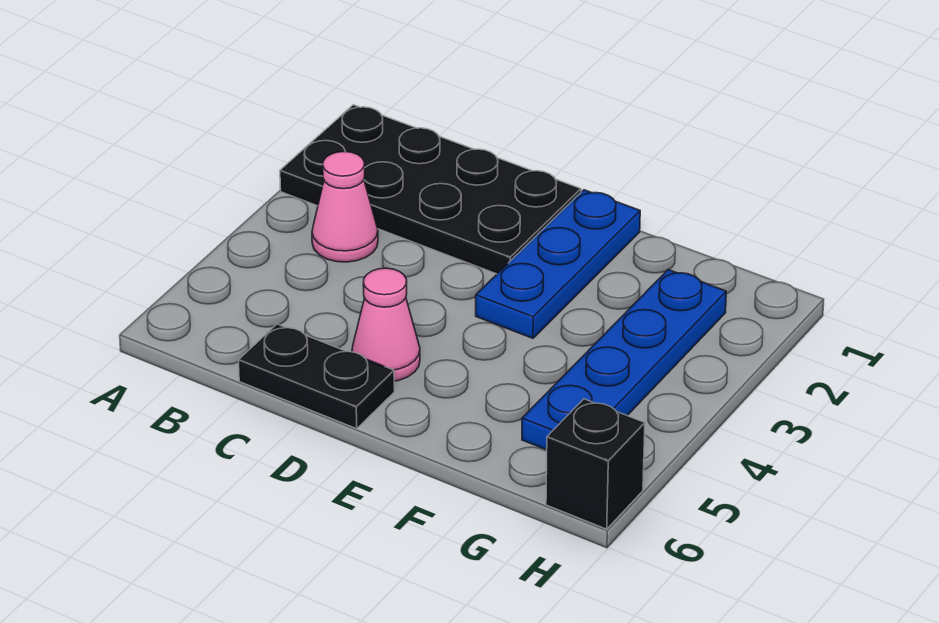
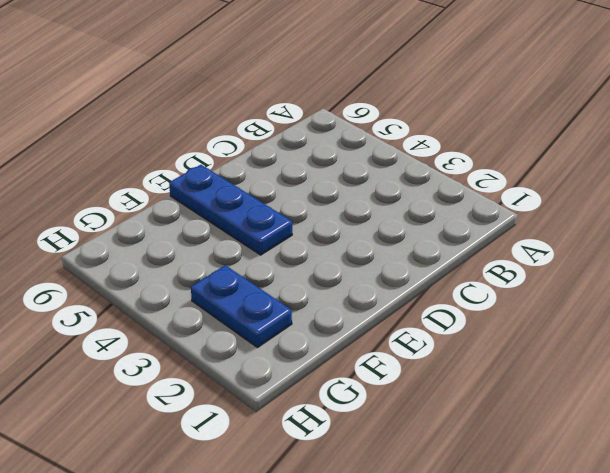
blue plate E4:E6 level 1 -> blue plate E1:E3 level 1
blue plate G2:G3 level 1 -> blue plate G2:G5 level 1
none -> black plate A1:D2 level 1
none -> pink cone B3 level 1

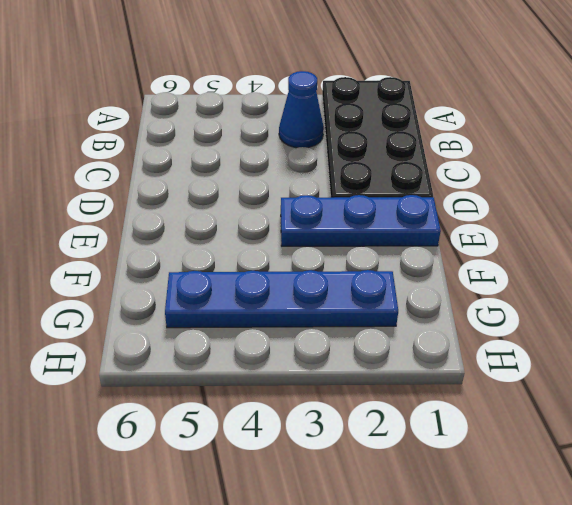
blue cone B3 level 1 -> pink cone B3 level 1
none -> black plate C6:D6 level 1
none -> pink cone D5 level 1

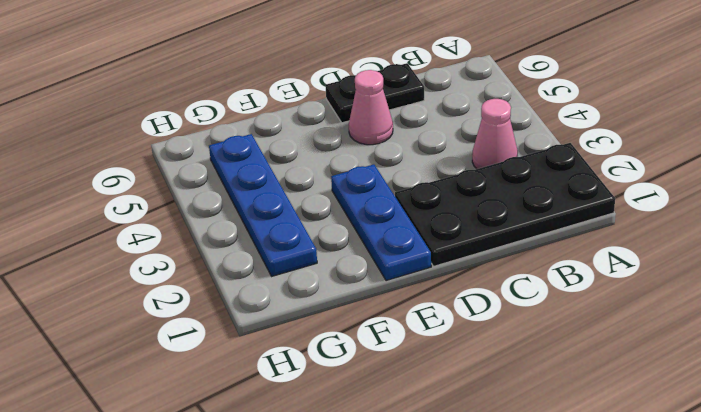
none -> black brick H6 level 1

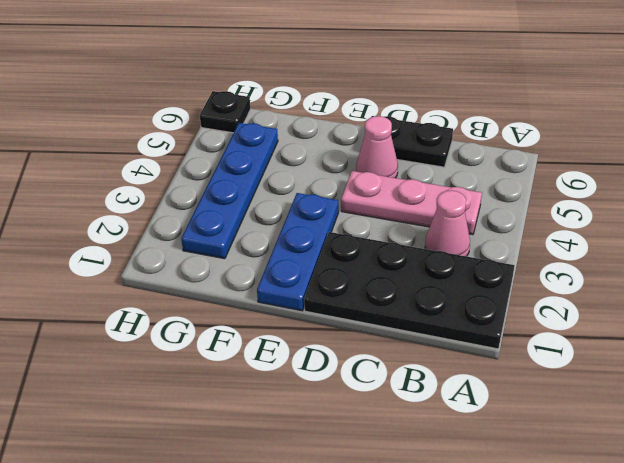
pink plate B4:D4 level 1 -> none
black plate H6 level 1 -> black brick H6 level 1

